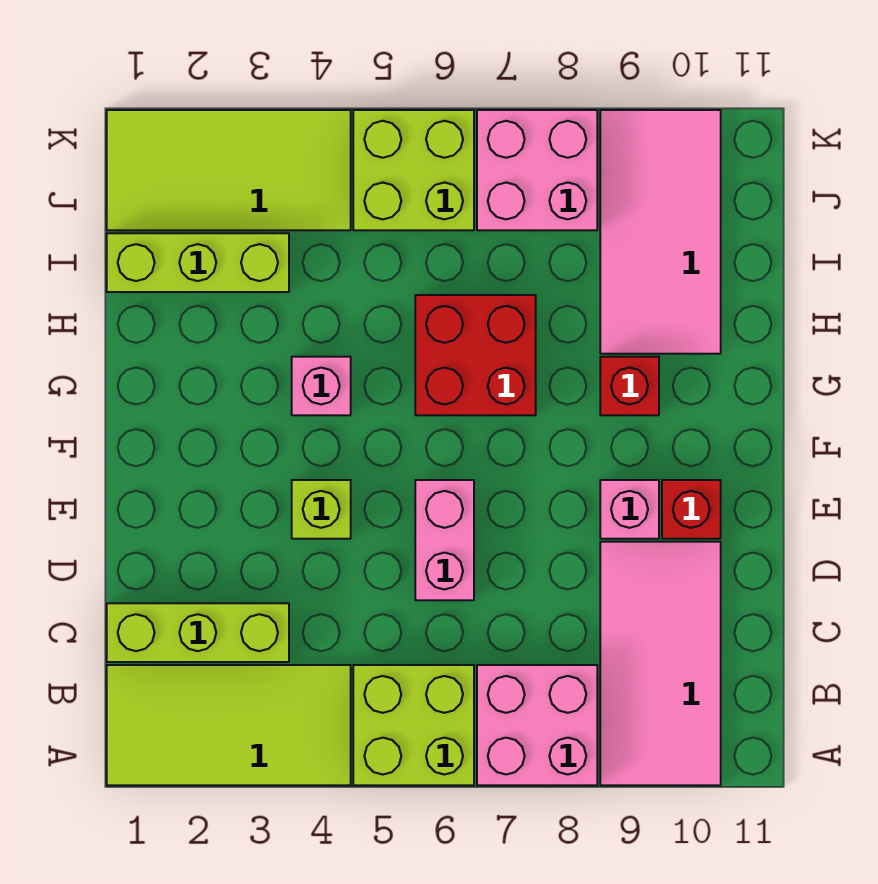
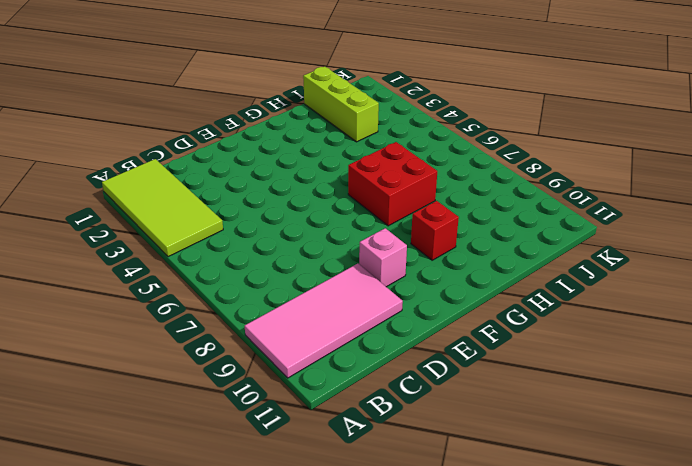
none -> lime brick A5:B6 level 1
none -> pink brick A7:B8 level 1
none -> lime brick C1:C3 level 1

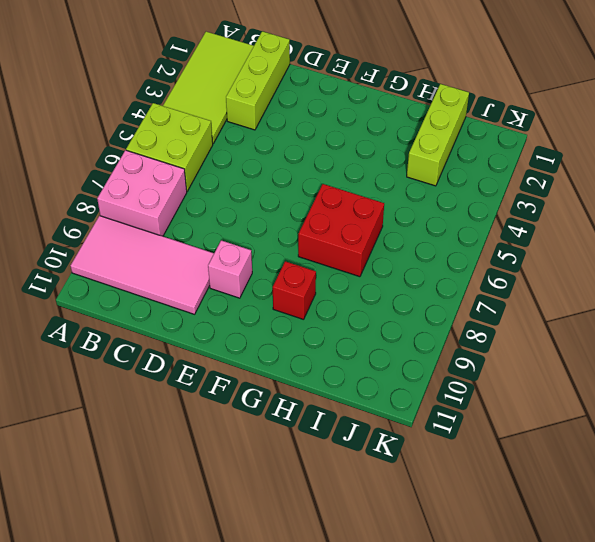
none -> pink brick D6:E6 level 1
none -> lime brick E4 level 1
none -> red brick E10 level 1

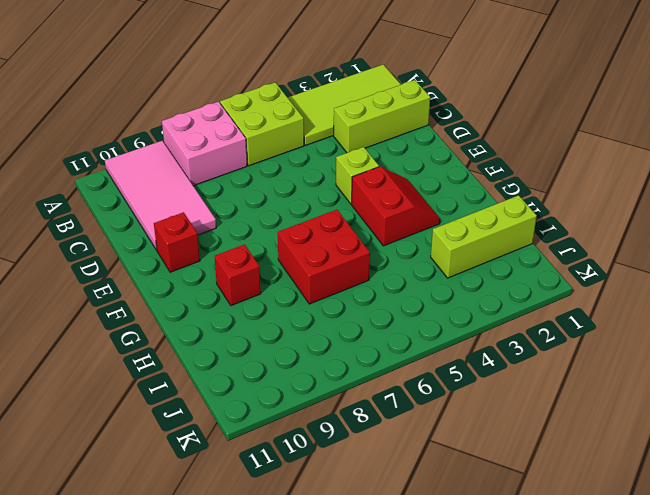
red slope F3:G4 level 1 top 4 -> pink brick G4 level 1
none -> pink brick D6:E6 level 1
none -> pink brick E9 level 1
none -> pink tile H9:K10 level 1

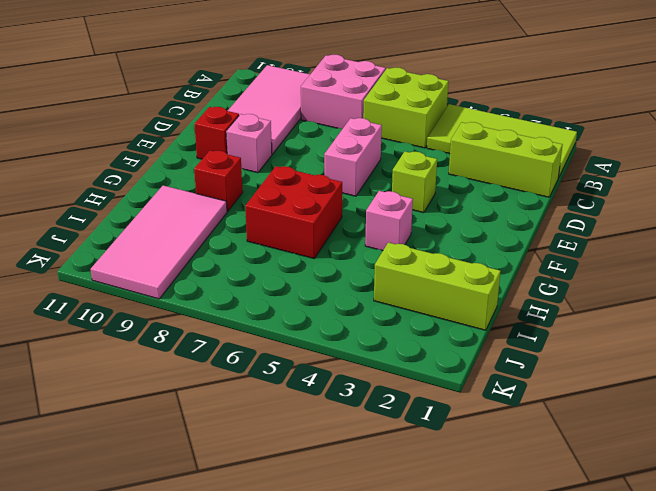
none -> lime tile J1:K4 level 1
none -> lime brick J5:K6 level 1
none -> pink brick J7:K8 level 1

